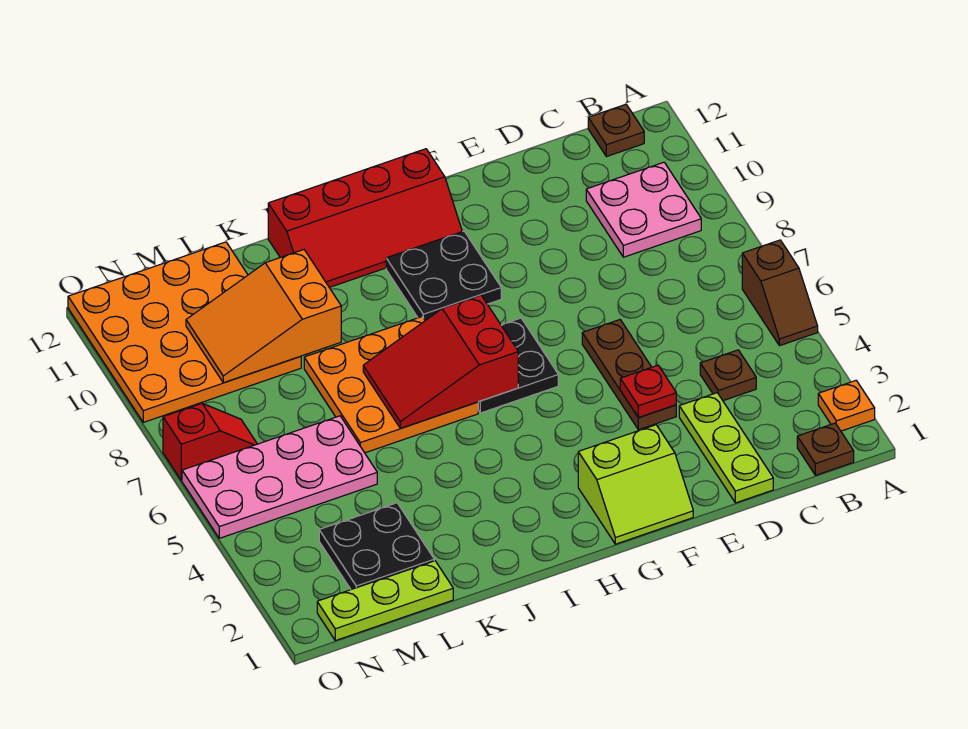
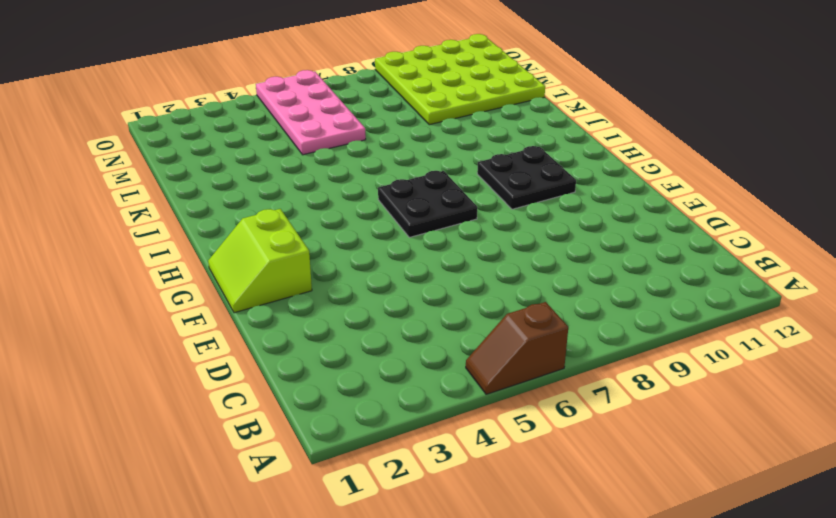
lime plate L9:O12 level 1 -> orange plate L9:O12 level 1
none -> orange plate A2 level 1
none -> brown plate B1 level 1
none -> pink plate B9:C10 level 1

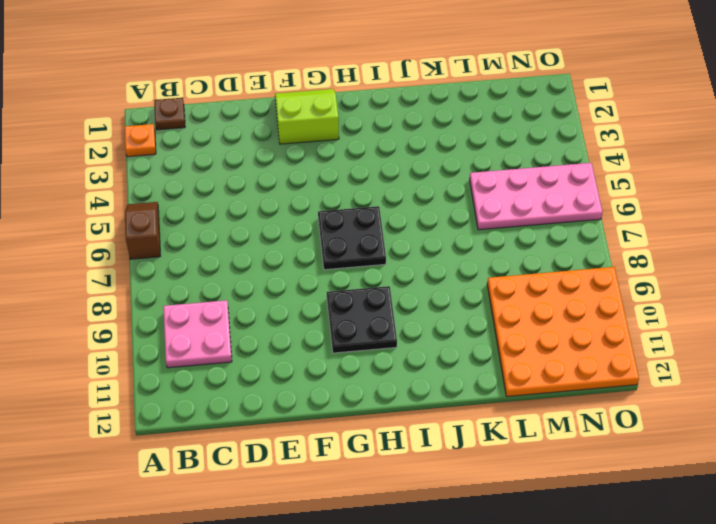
none -> brown plate B12 level 1
none -> brown plate C4 level 1
none -> lime plate D1:D3 level 1

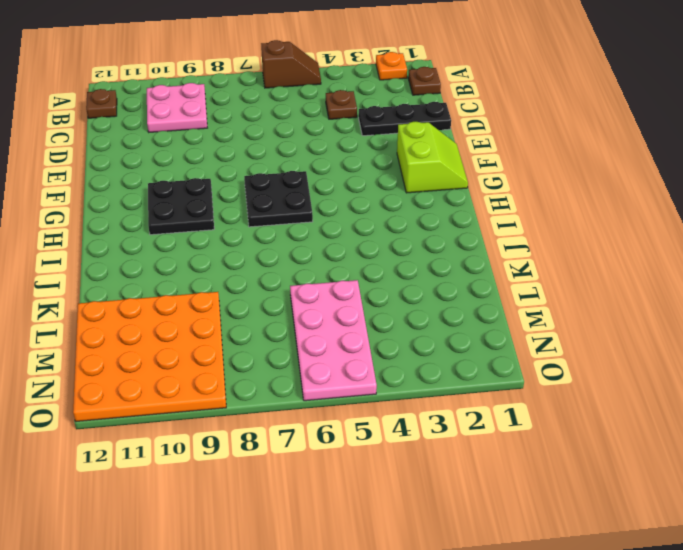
black plate D1:D3 level 1 -> lime plate D1:D3 level 1
none -> brown plate E4:E6 level 1
none -> red slope G11:J12 level 1 top 12
none -> orange plate I6:K8 level 1

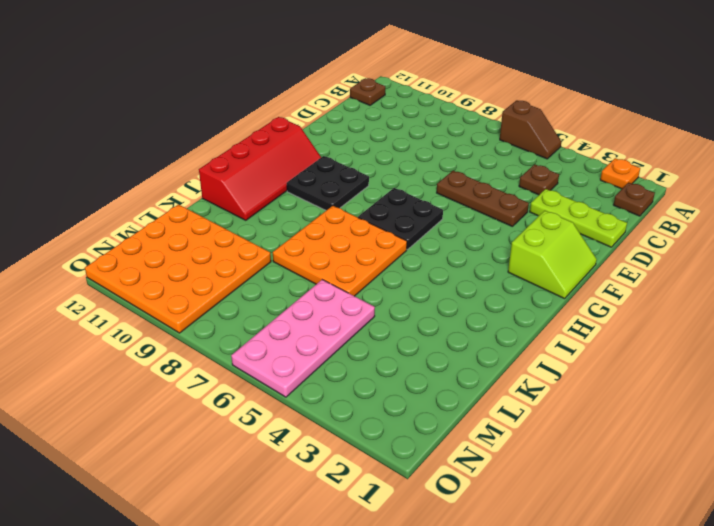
none -> pink plate B9:C10 level 1
none -> lime plate L1:N1 level 1
none -> black plate L2:M3 level 1

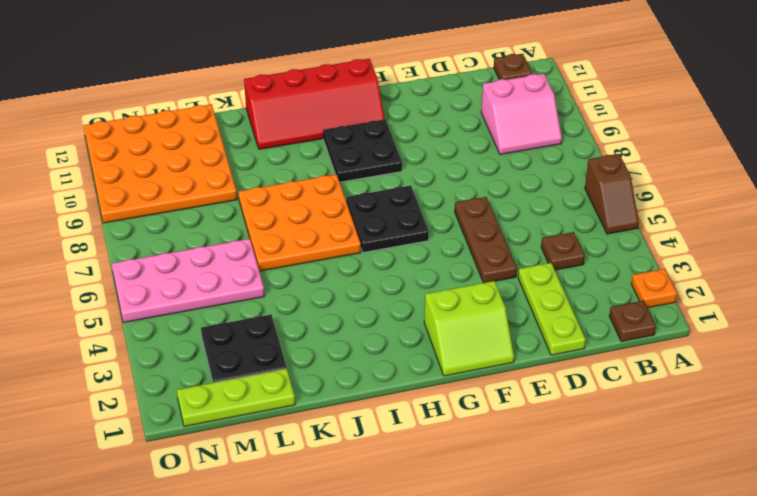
pink slope B9:C10 level 1 top 10 -> pink plate B9:C10 level 1
none -> red slope N7:O7 level 1 top O
none -> red plate E4 level 2
none -> red slope H6:J7 level 2 top H

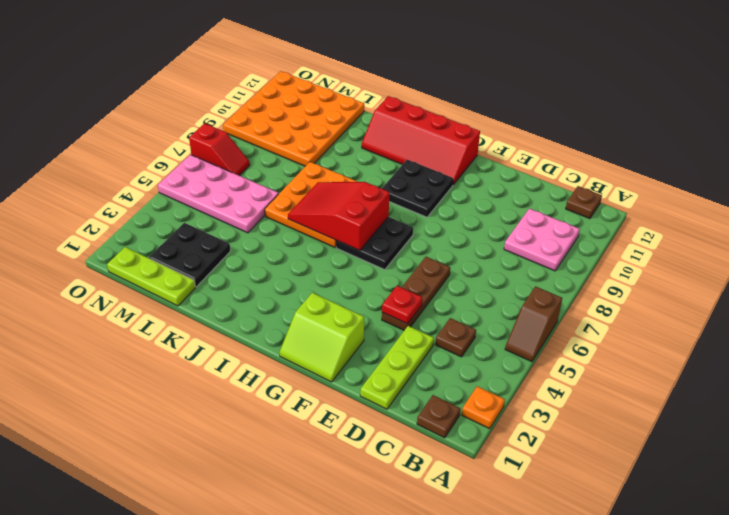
none -> orange slope K9:M10 level 2 top K

